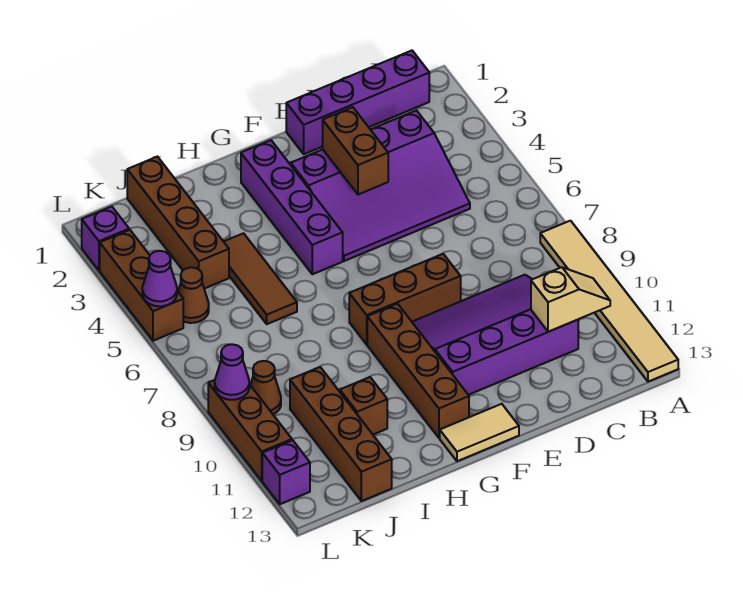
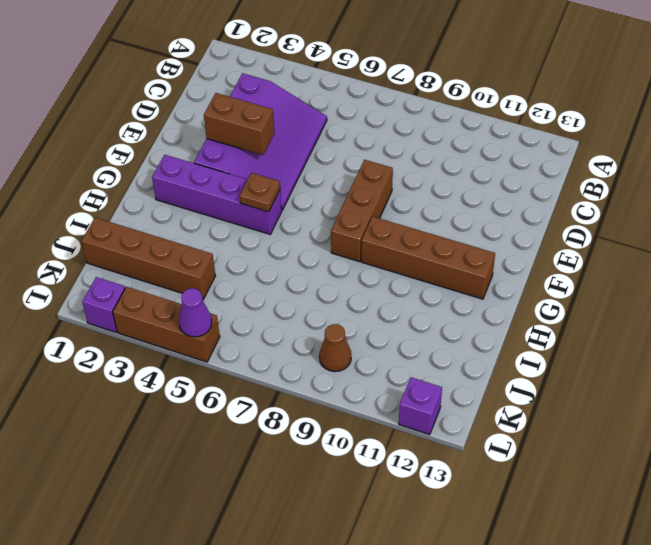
brown plate G5 level 2 -> none
none -> tan tile A8:A13 level 1
none -> purple brick B1:E1 level 1
none -> purple slope C9:F11 level 1 top 11

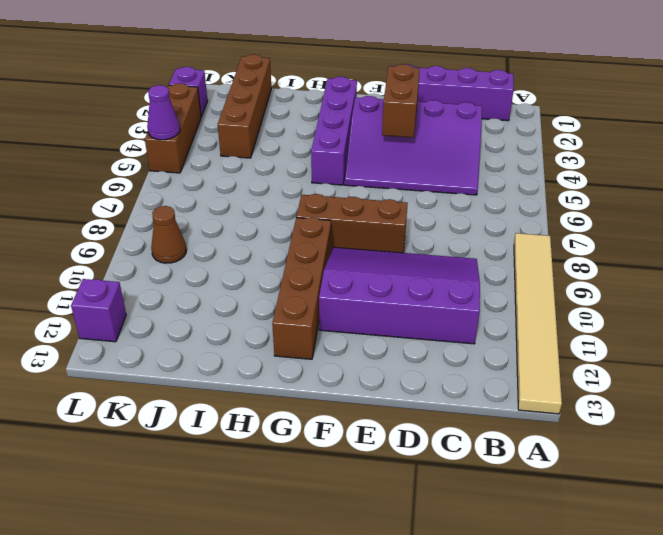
none -> tan tile F13:G13 level 1
none -> brown tile I4:I6 level 1
none -> brown brick I11 level 1

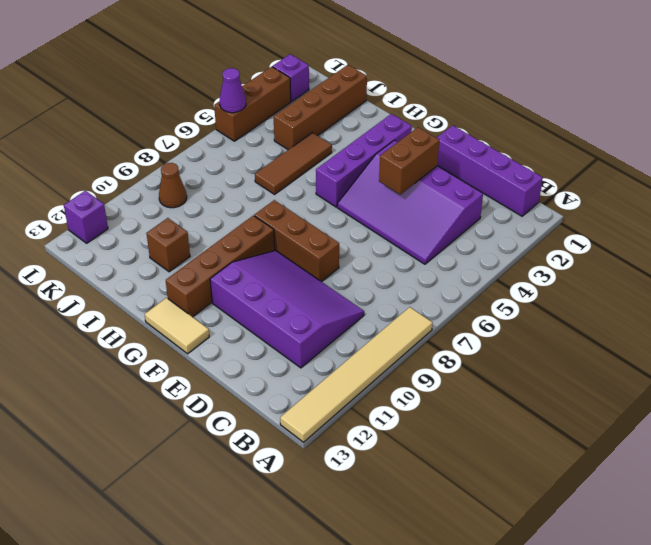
none -> brown brick J10:J13 level 1
none -> brown cone K5 level 1
none -> brown brick L9:L11 level 1

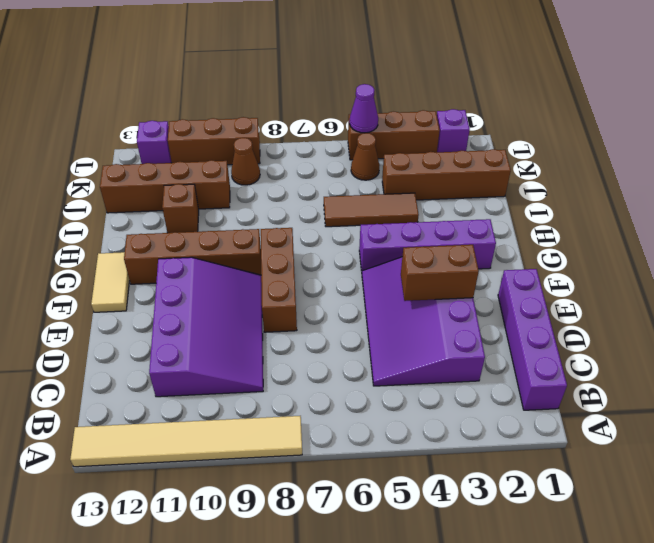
none -> tan slope B11:C11 level 2 top C
none -> purple cone L9 level 2

